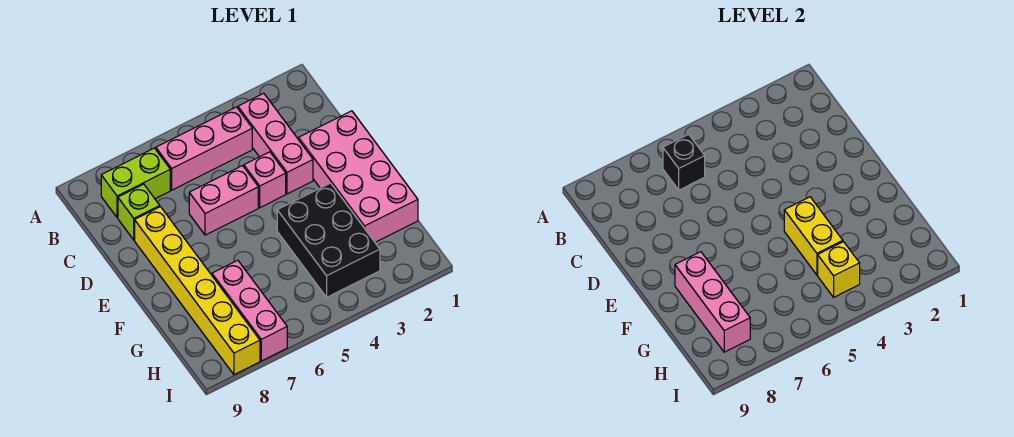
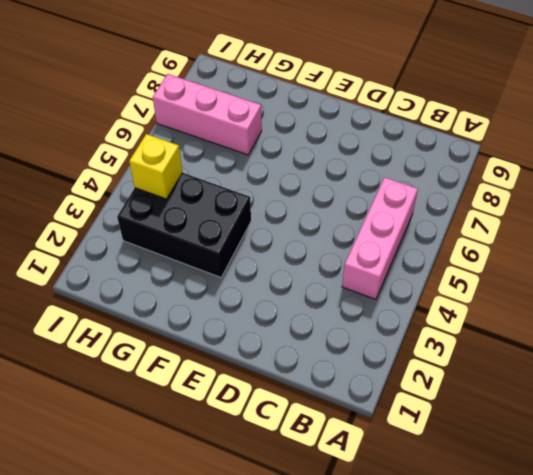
none -> pink brick B3:D3 level 1
none -> lime brick B7:B8 level 1
none -> lime brick C8 level 1

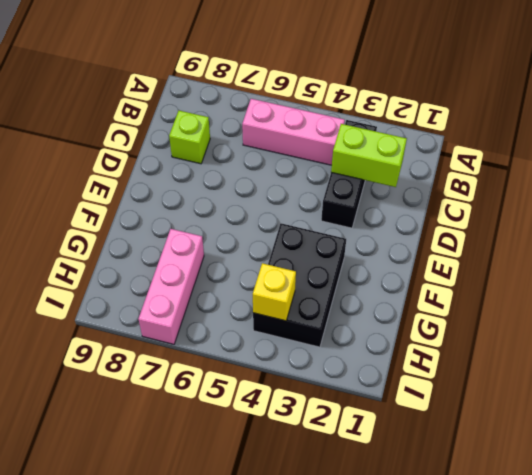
black brick B3:D3 level 1 -> pink brick B3:D3 level 1
lime brick C2:C3 level 2 -> lime brick B7:B8 level 1
none -> pink brick D1:G2 level 1
none -> pink brick D4 level 1
none -> pink brick D5:D6 level 1

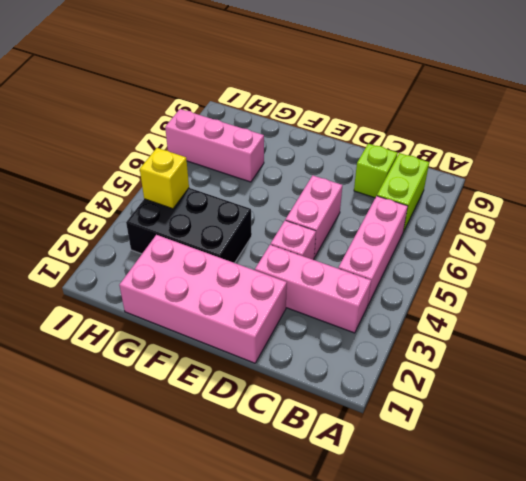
none -> yellow brick D8:I8 level 1
none -> black brick B6 level 2
none -> yellow brick F4:G4 level 2

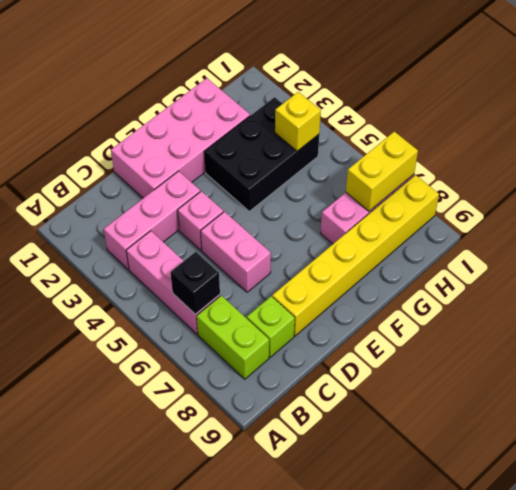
yellow brick H7:I7 level 2 -> yellow brick F4:G4 level 2
none -> pink brick F8:H8 level 2

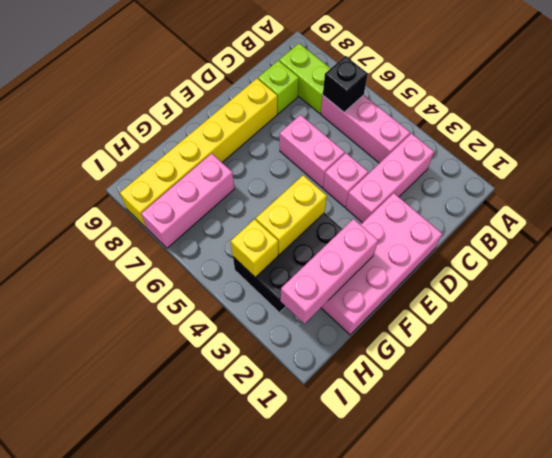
pink brick F2:H2 level 2 -> pink brick F8:H8 level 2

